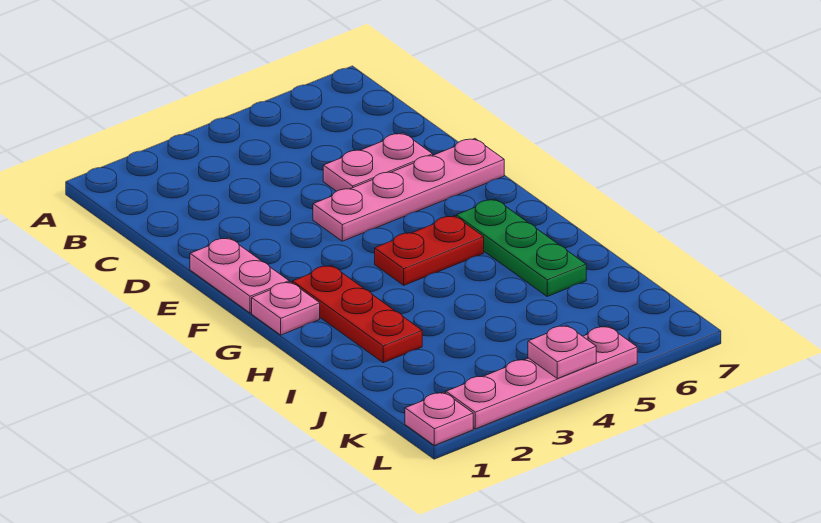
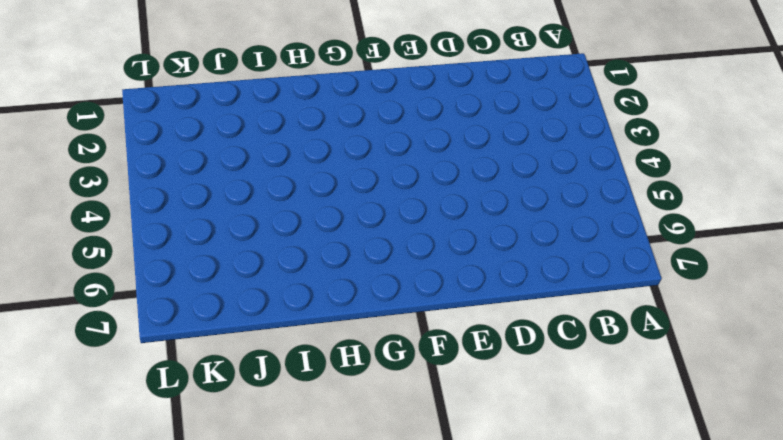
none -> pink plate D5:D6 level 1
none -> pink plate E1:F1 level 1

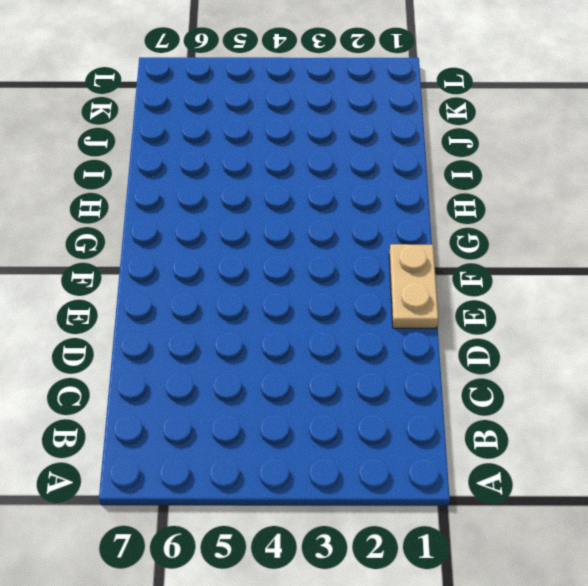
tan plate E1:F1 level 1 -> pink plate E1:F1 level 1
none -> pink plate D5:D6 level 1
none -> pink plate E4:E7 level 1

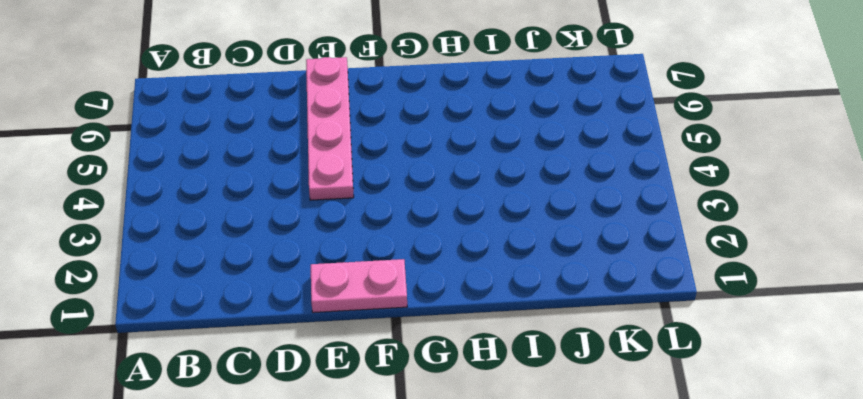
none -> pink plate D5:D6 level 1
none -> pink plate G1 level 1

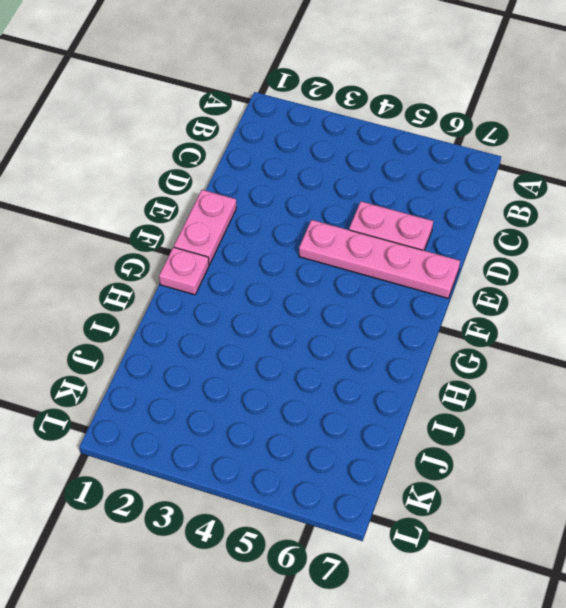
none -> red plate G2:I2 level 1
none -> red plate G4:G5 level 1

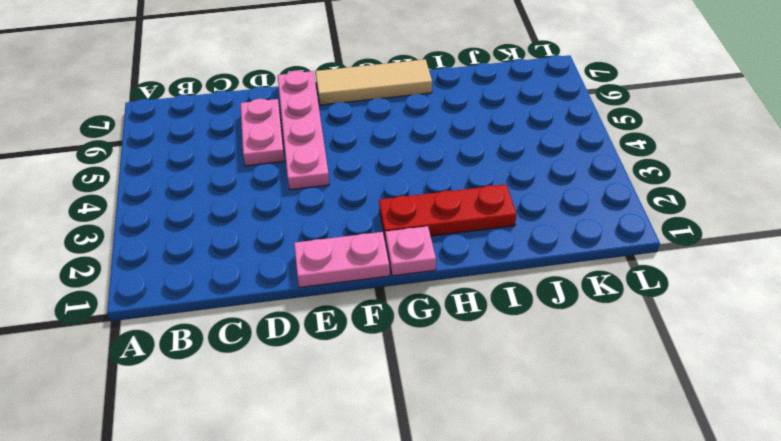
tan tile F7:H7 level 1 -> none
none -> red plate G4:G5 level 1
none -> green plate G6:I6 level 1

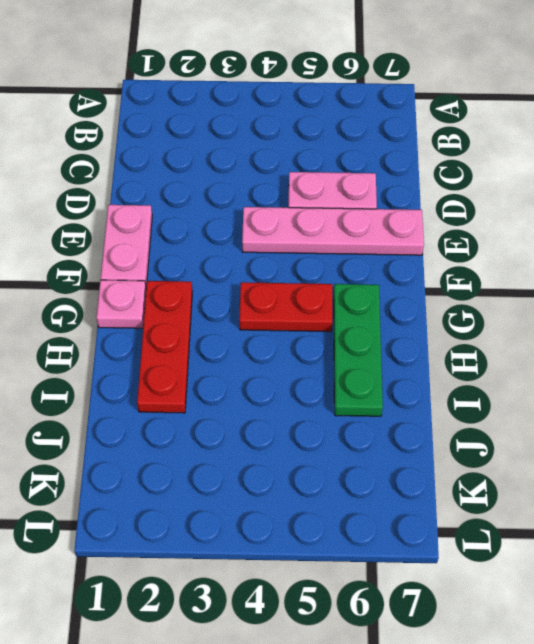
none -> pink plate L1 level 1
none -> pink plate L2:L5 level 1

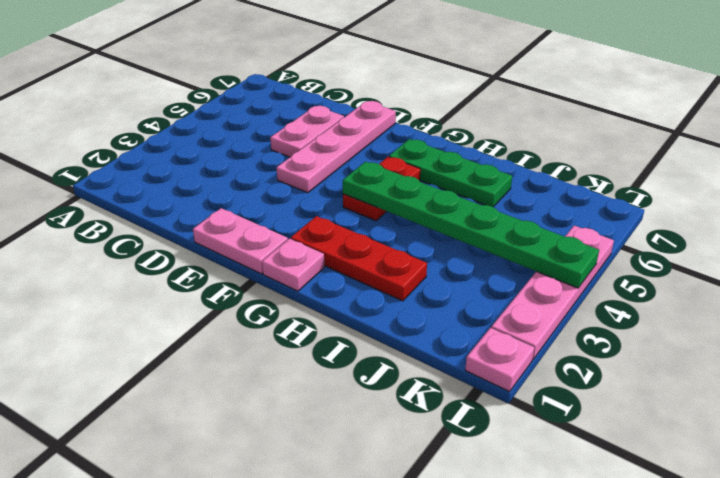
green plate G4:L4 level 2 -> pink plate L4 level 2

